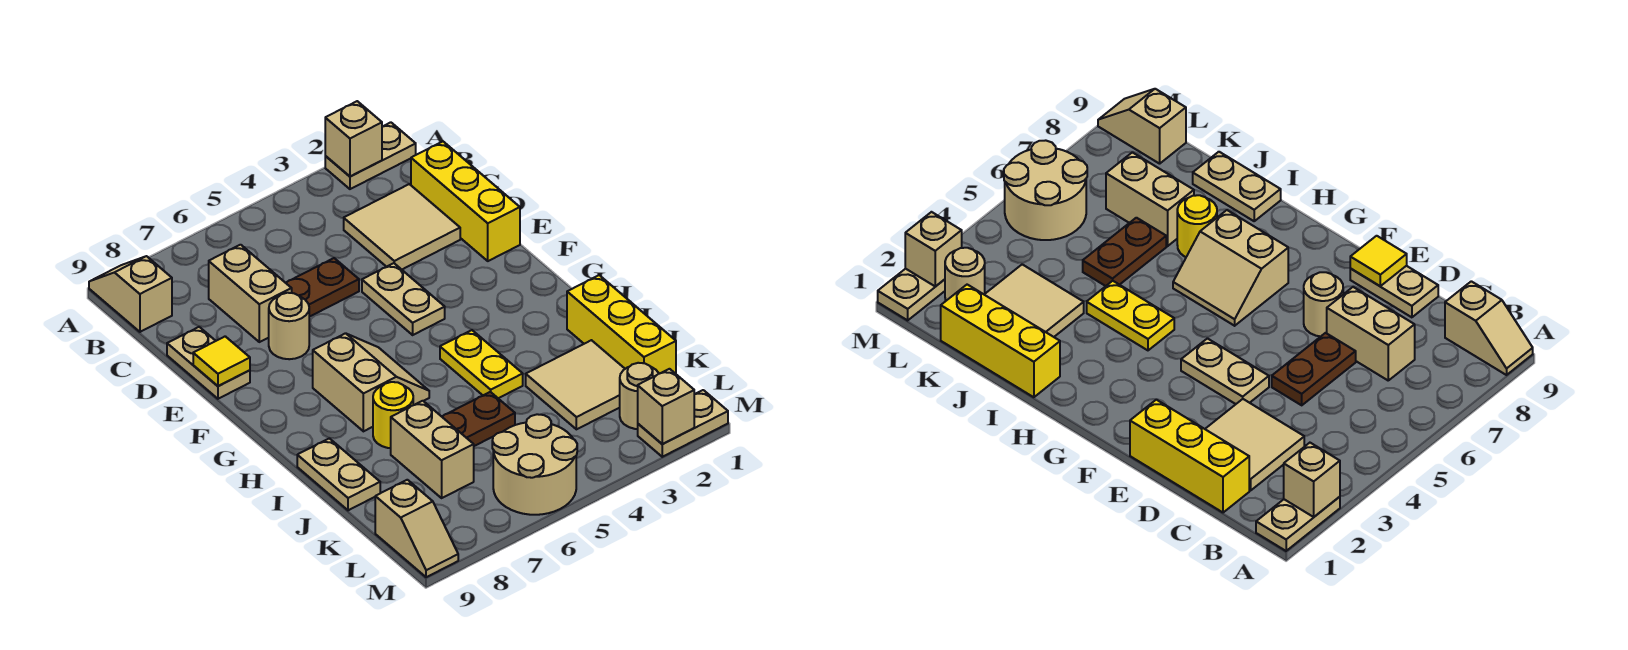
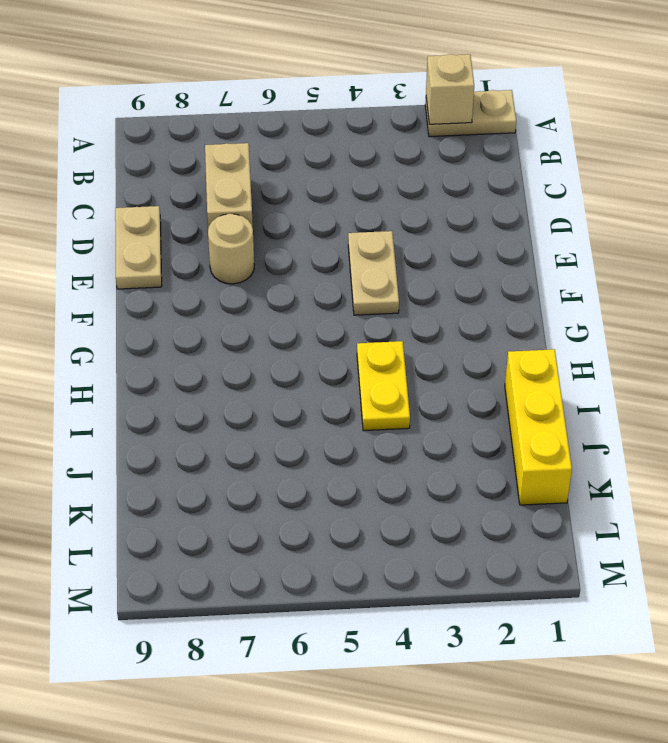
none -> tan slope A9:B9 level 1 top B
none -> yellow brick C1:E1 level 1
none -> tan tile C2:D3 level 1

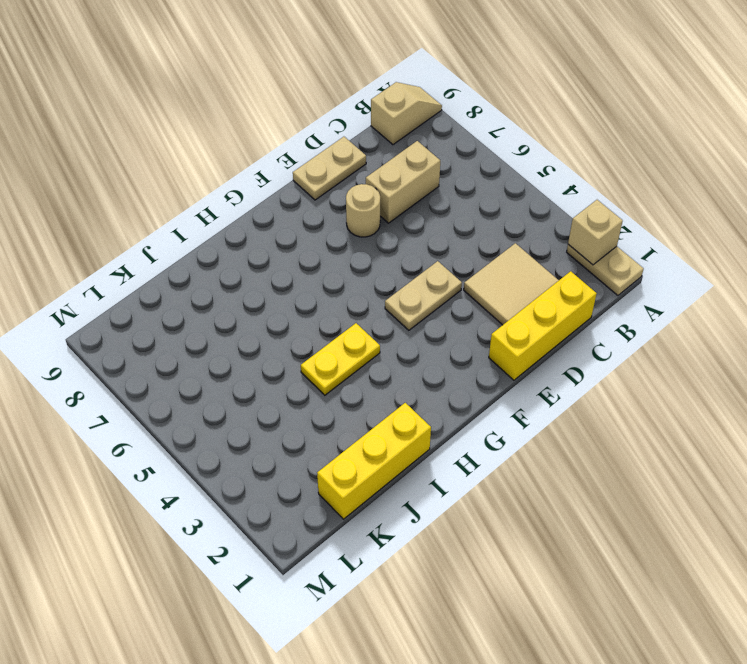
none -> brown plate D5:D6 level 1
none -> tan slope G6:H7 level 1 top 7
none -> yellow round brick I7 level 1

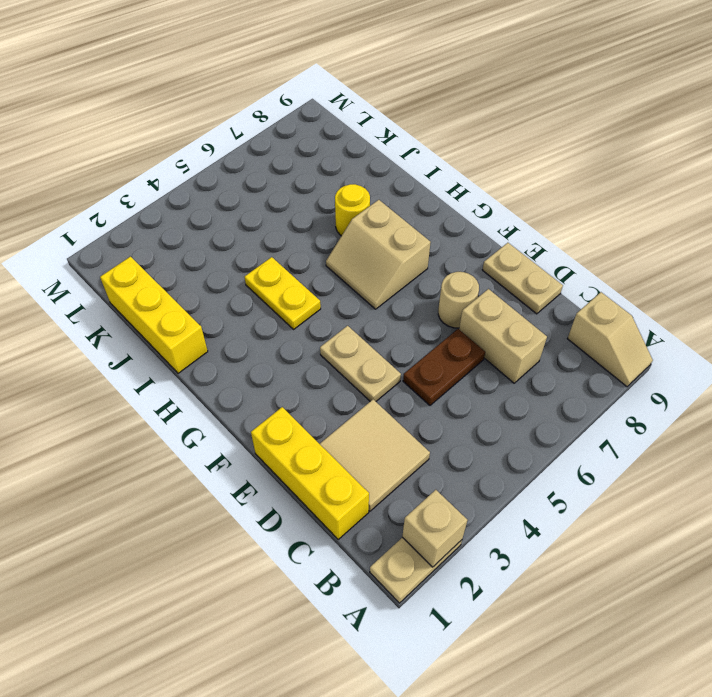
none -> tan plate I9:J9 level 1
none -> tan tile J2:K3 level 1
none -> brown plate J5:J6 level 1

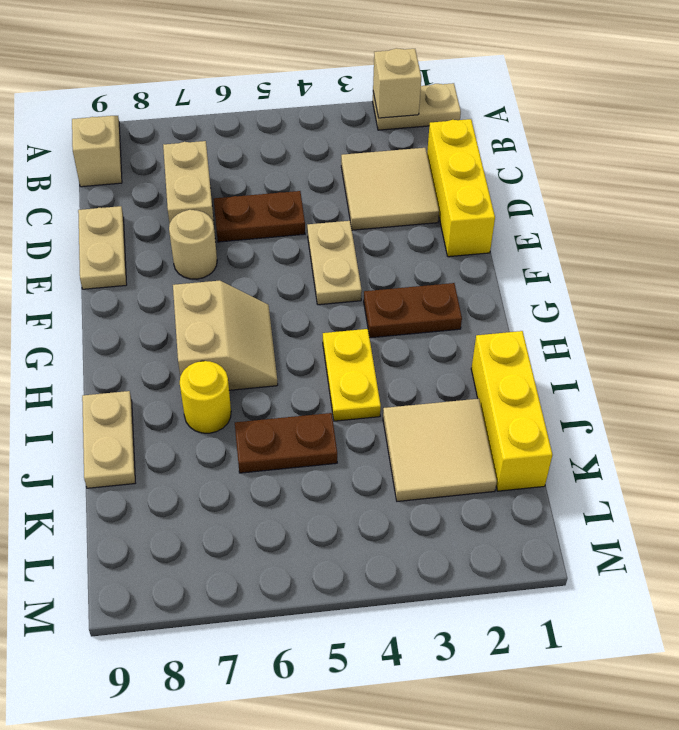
brown plate G2:G3 level 1 -> none
none -> tan brick J7:K7 level 1
none -> tan round brick L2 level 1
none -> tan round brick L5:M6 level 1

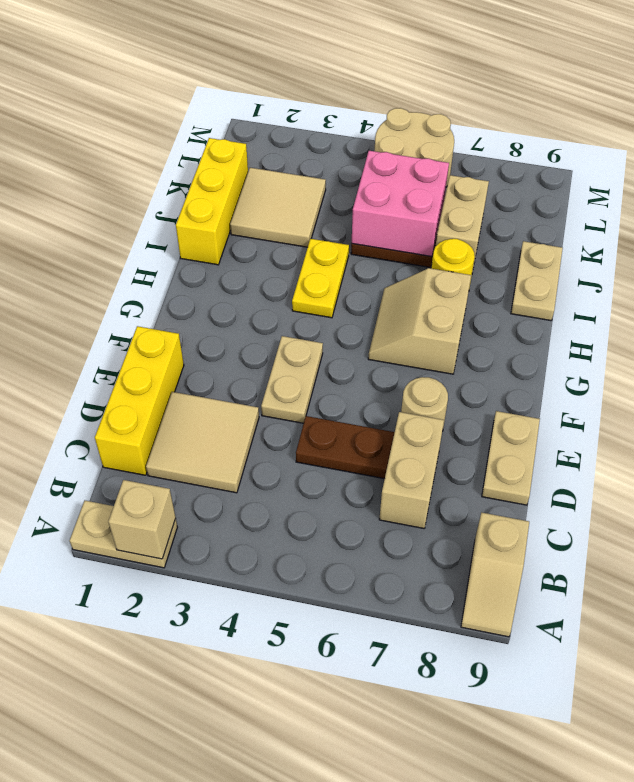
pink brick J5:K6 level 2 -> none
none -> tan round brick L2 level 1
none -> tan slope L9:M9 level 1 top L
none -> tan plate M1:M2 level 1

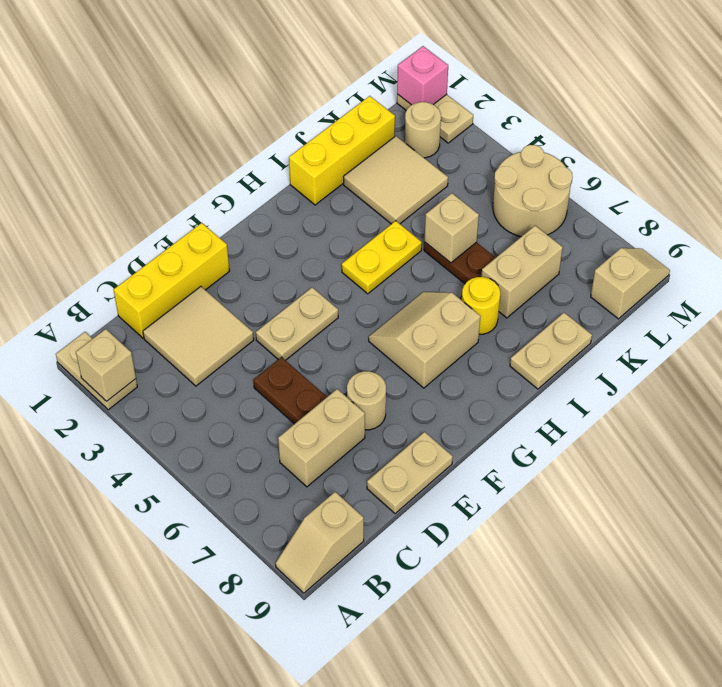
tan brick J5 level 2 -> tan brick M2 level 2
pink brick M1 level 2 -> none
none -> yellow tile E9 level 2

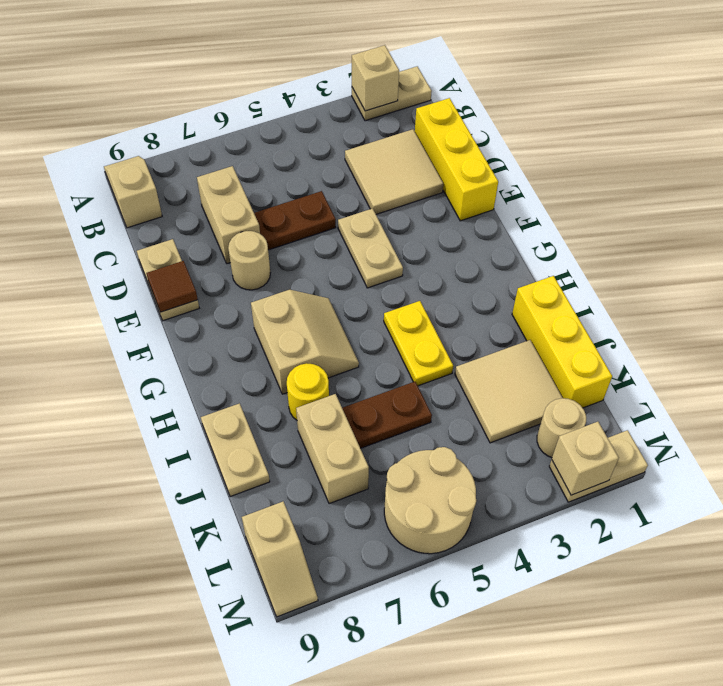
brown tile E9 level 2 -> yellow tile E9 level 2

